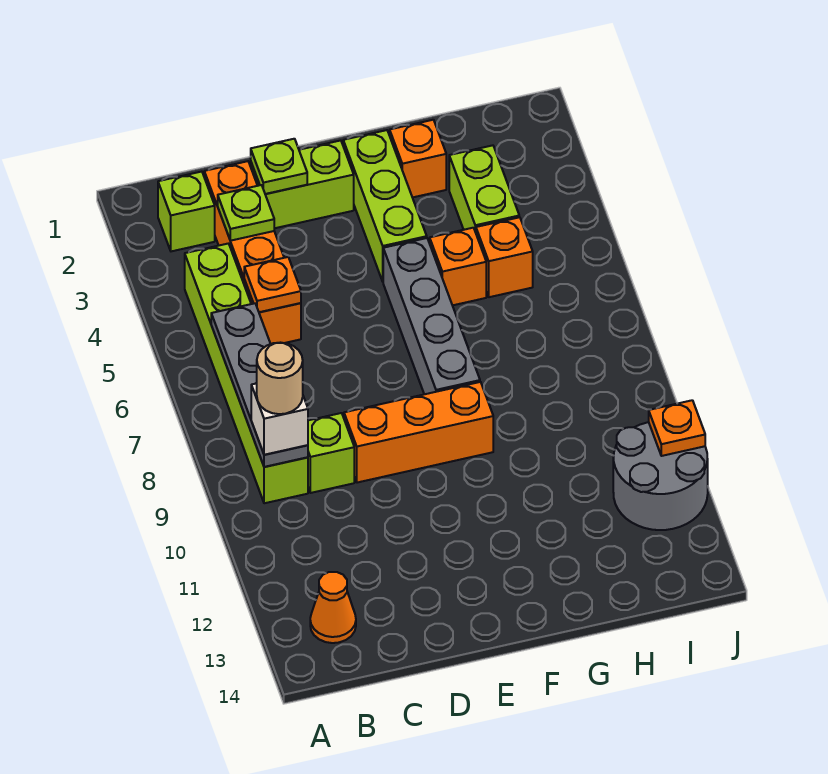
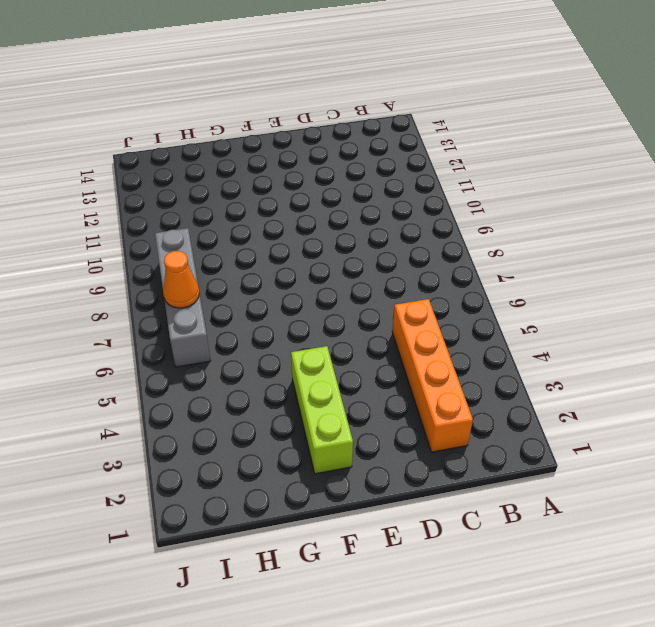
grey brick I6:I9 level 1 -> grey brick F5:F8 level 1
orange cone I7 level 2 -> orange cone B13 level 1
none -> lime brick B2 level 1
none -> lime brick B4:B9 level 1
none -> lime brick C9 level 1

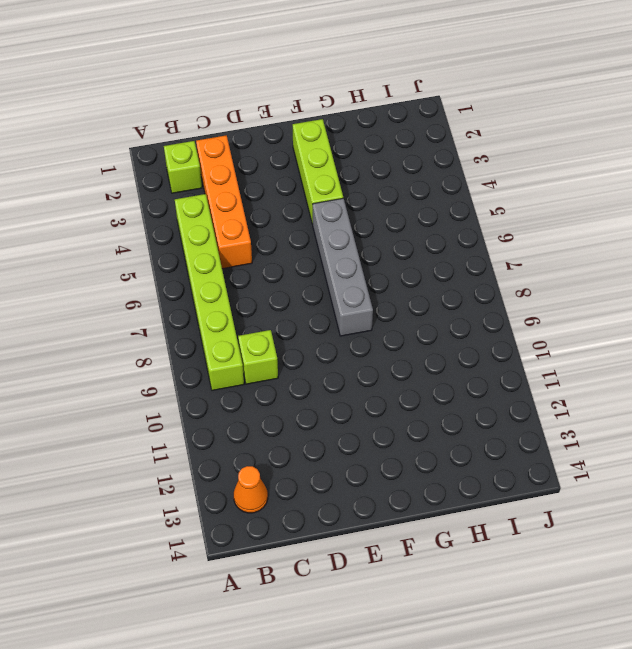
none -> lime brick D2:E2 level 1
none -> orange brick D9:F9 level 1
none -> orange brick G2 level 1

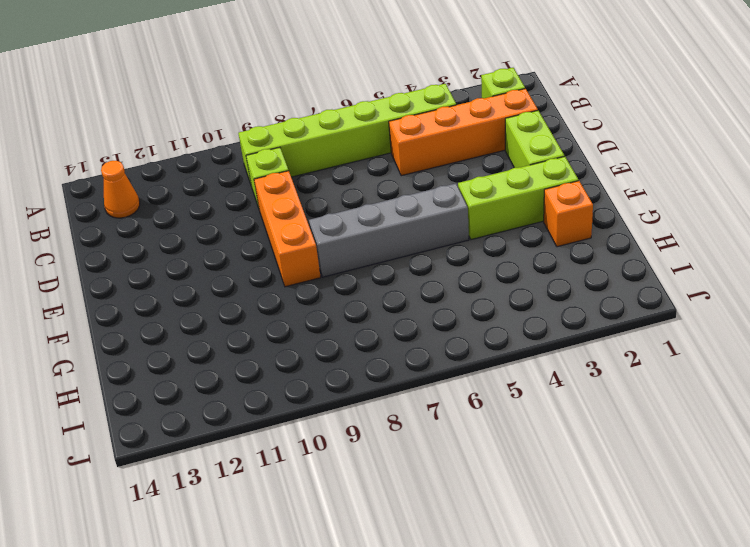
none -> orange brick G5 level 1
none -> lime brick H3:H4 level 1
none -> orange brick H5 level 1

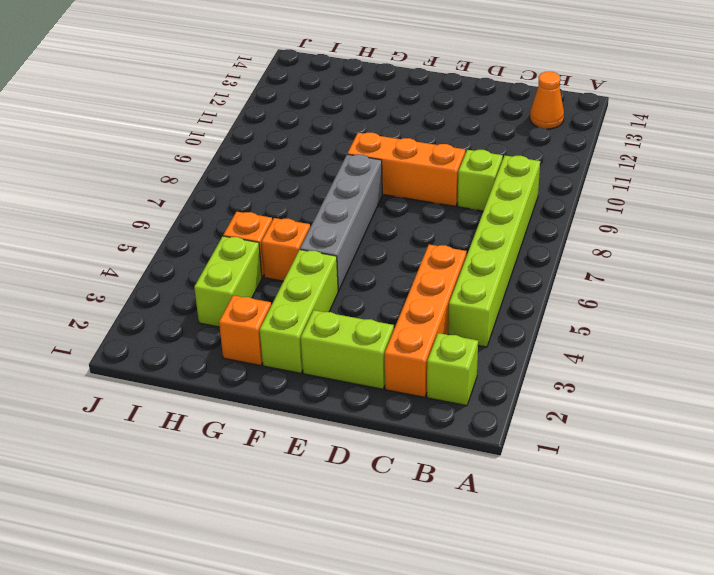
none -> grey round brick I11:J12 level 1
none -> grey plate B6:B9 level 2
none -> lime plate C3 level 2

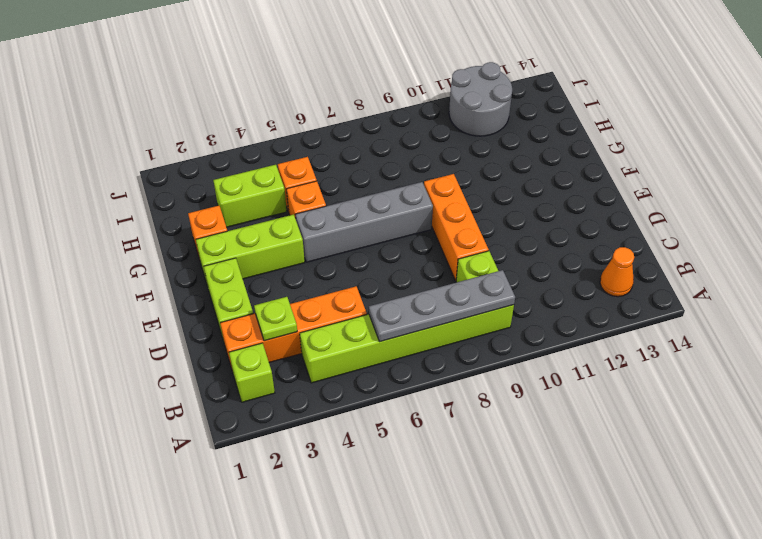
none -> orange plate C5 level 2
none -> lime plate D2 level 2
none -> orange plate J11 level 2

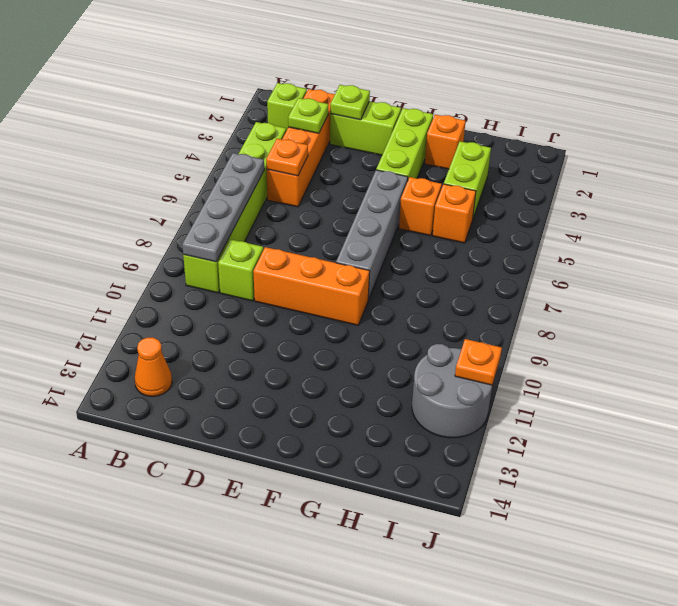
none -> white brick B9 level 3
none -> tan round brick B9 level 4

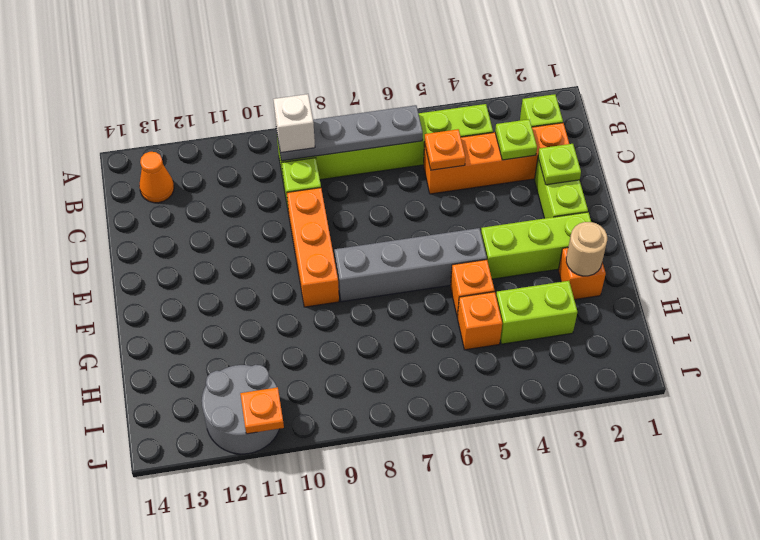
tan round brick G2 level 2 -> tan round brick B9 level 4

